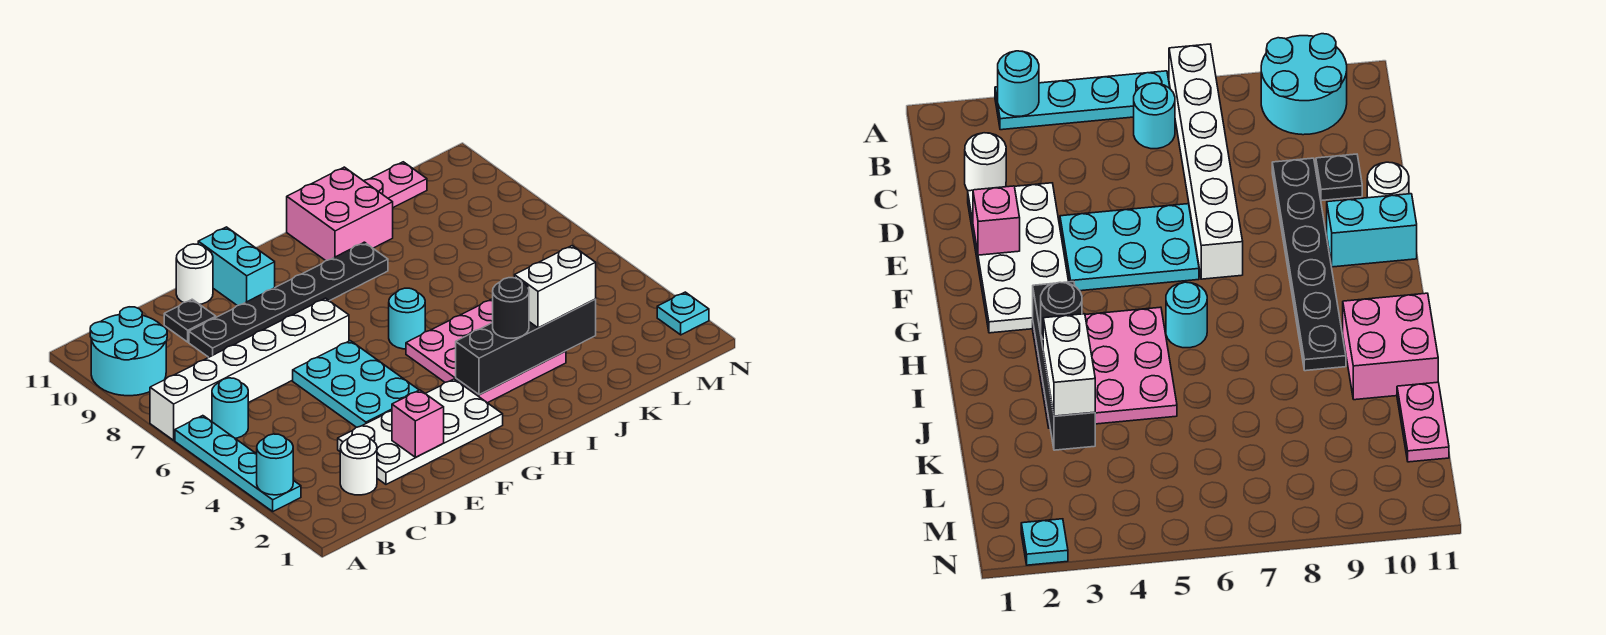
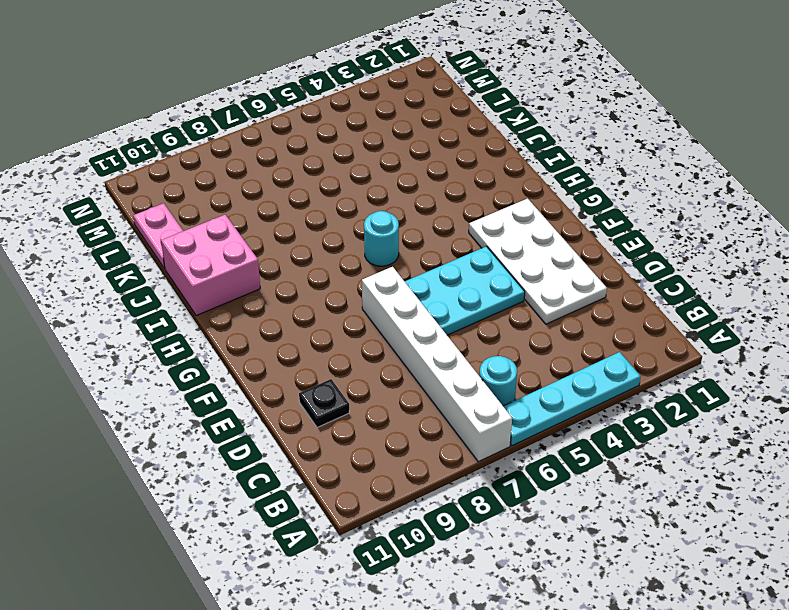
none -> cyan round brick A9:B10 level 1
none -> white round brick C2 level 1
none -> black plate D9:I9 level 1

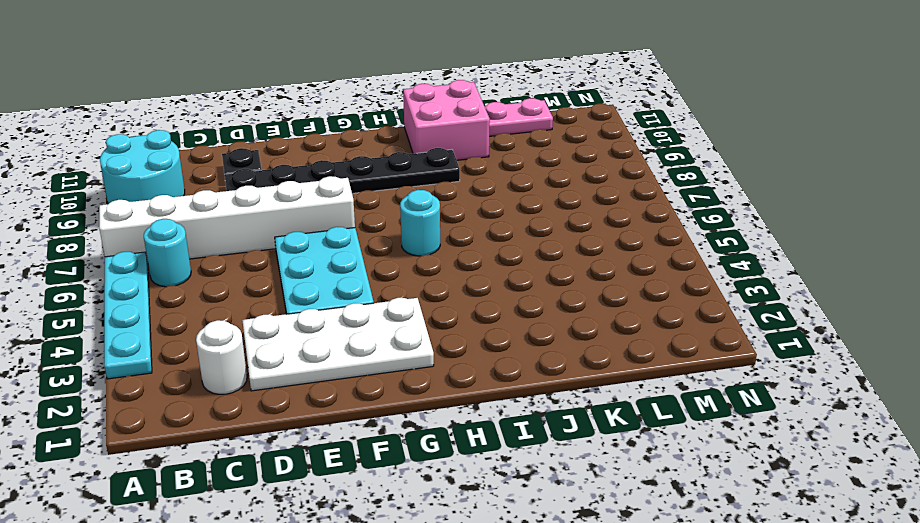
none -> white round brick E11 level 1
none -> cyan brick F10:F11 level 1
none -> pink plate H3:J5 level 1

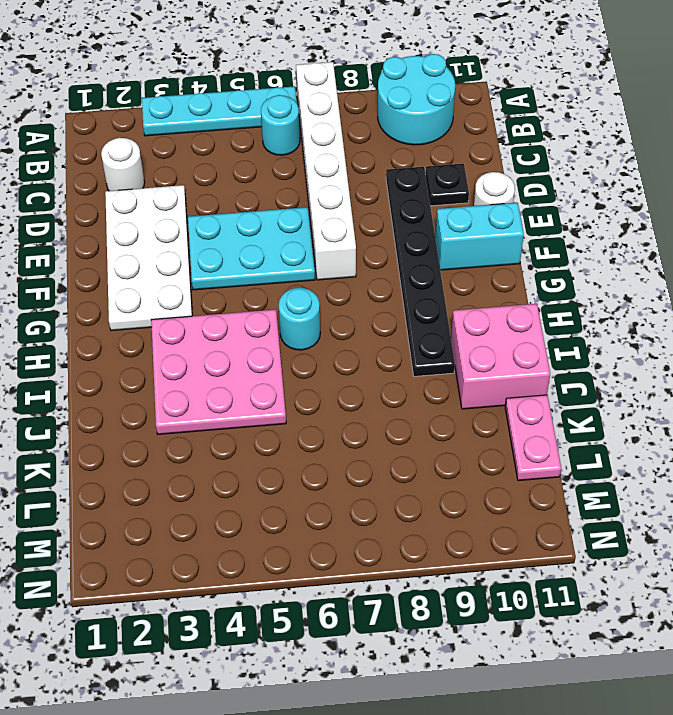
none -> cyan plate N2 level 1
none -> cyan round brick A3 level 2
none -> pink brick E2 level 2

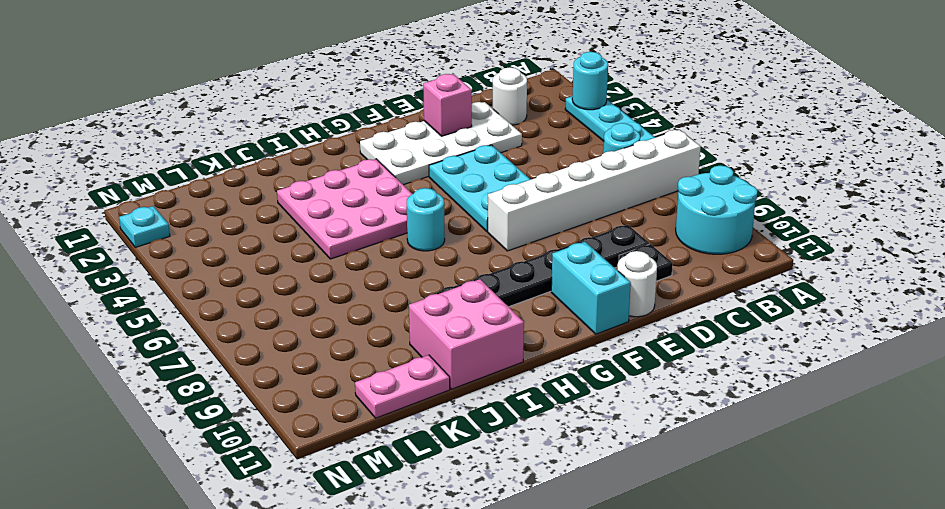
none -> black brick H3:K3 level 2
none -> black round brick I3 level 3
none -> white brick J3:K3 level 3

